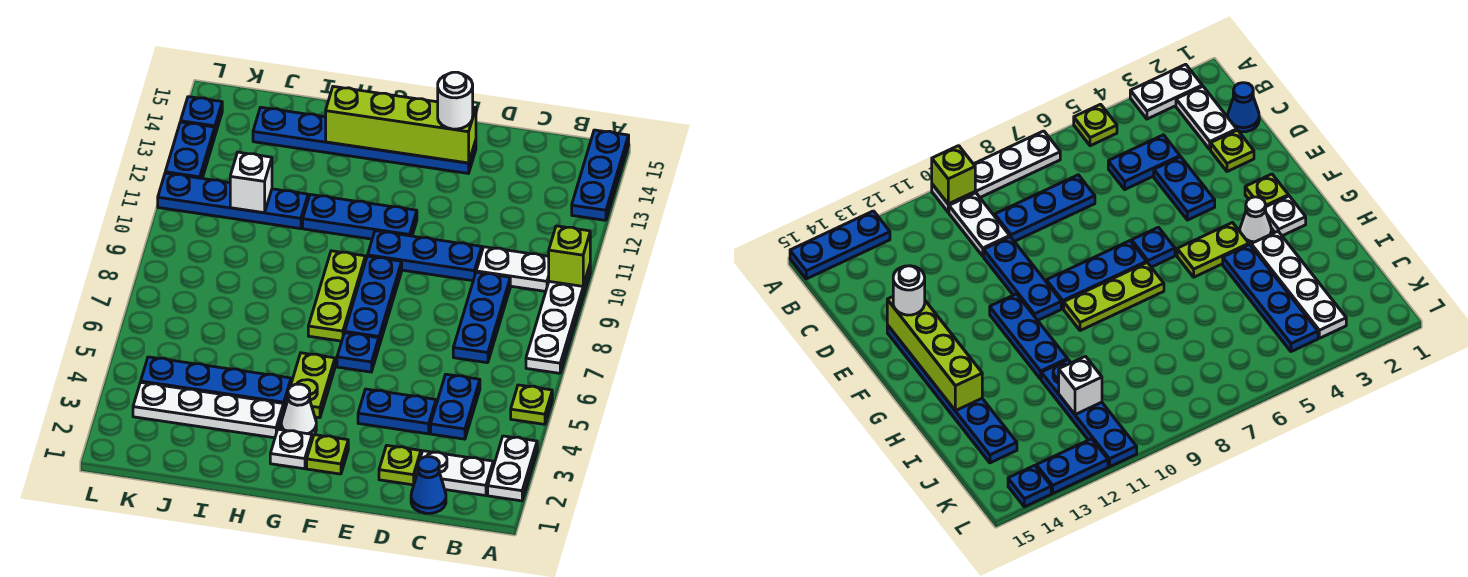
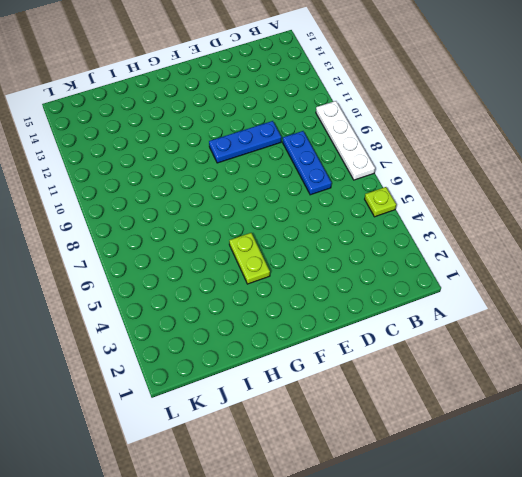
none -> white plate A2:A3 level 1
none -> blue plate A13:A15 level 1
none -> white plate B2:C2 level 1
none -> white plate B10:C10 level 1

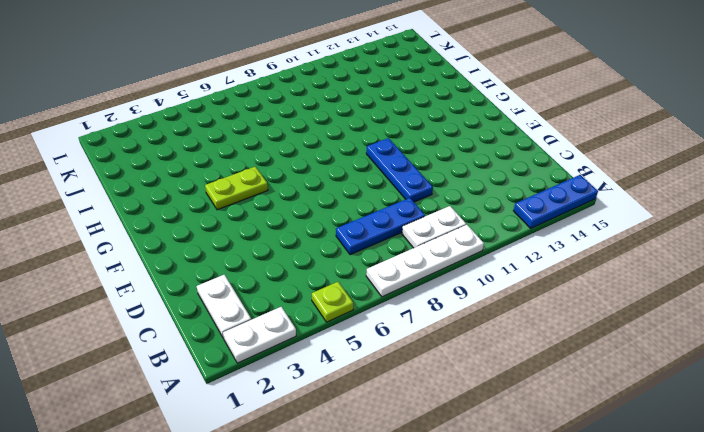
white plate B9:B10 level 1 -> white plate B10:C10 level 1
none -> blue cone C1 level 1
none -> blue plate C4:C5 level 1
none -> lime plate D2 level 1
none -> blue plate D4:E4 level 1

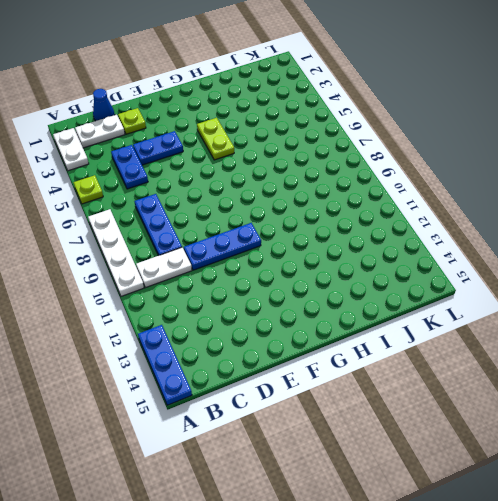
none -> blue plate E14:J14 level 1
none -> lime plate F2 level 1
none -> blue plate F6 level 1
none -> blue plate F7:F9 level 1

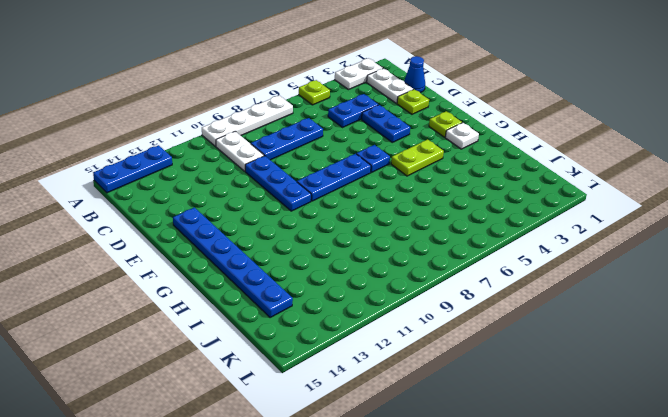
none -> blue plate F11:H11 level 1
none -> white cone G3 level 1
none -> lime plate G7:G9 level 1
none -> white plate H3:K3 level 1

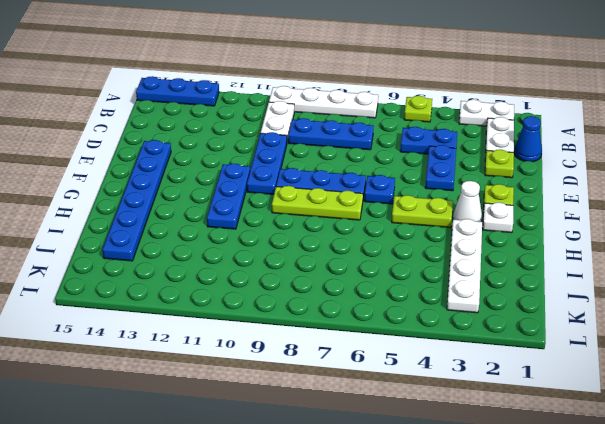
none -> blue plate H4:K4 level 1
none -> blue plate I11:L11 level 1
none -> blue plate L12:L13 level 1
none -> blue plate L14 level 1

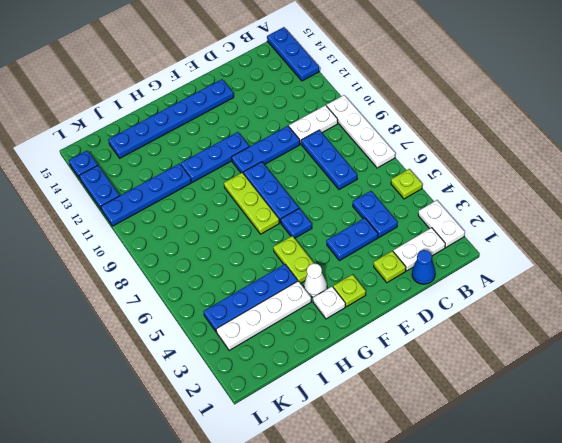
none -> lime brick A10 level 2
none -> lime brick E14:H14 level 2
none -> white brick J11 level 2
none -> white round brick E14 level 3

